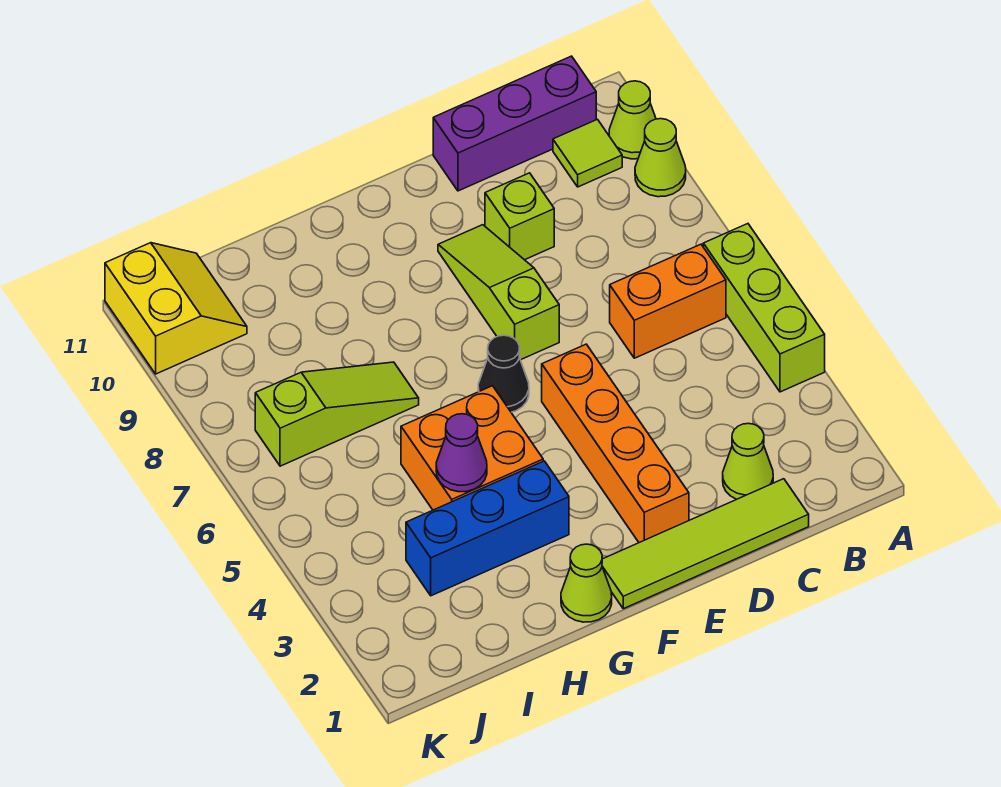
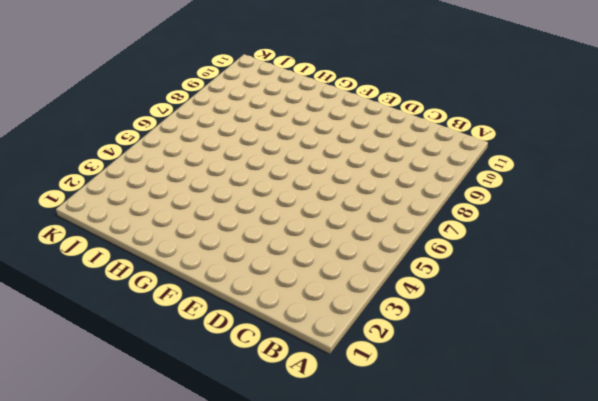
none -> lime brick A4:A6 level 1
none -> lime cone A9 level 1
none -> lime cone A10 level 1

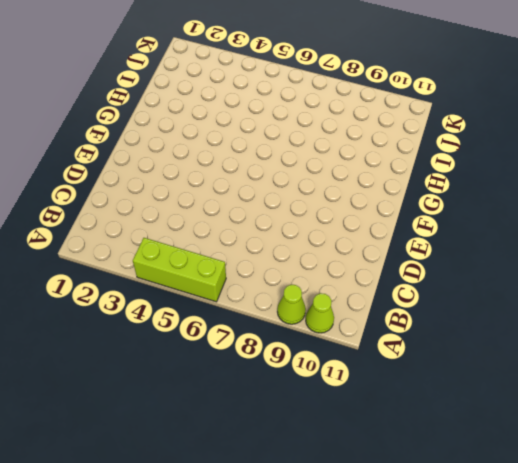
none -> orange brick B6:C6 level 1
none -> lime tile B10 level 1
none -> purple brick B11:D11 level 1

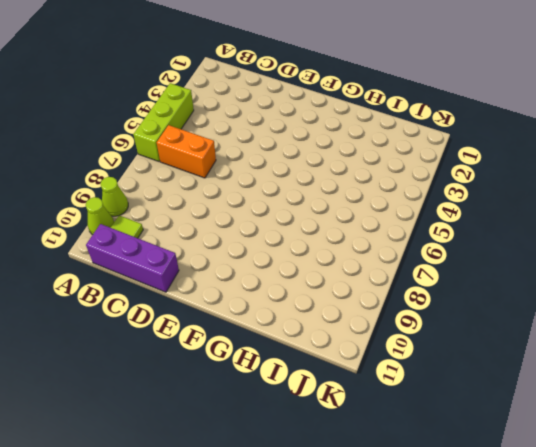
none -> lime tile C1:F1 level 1
none -> lime cone C2 level 1
none -> lime brick D9 level 1

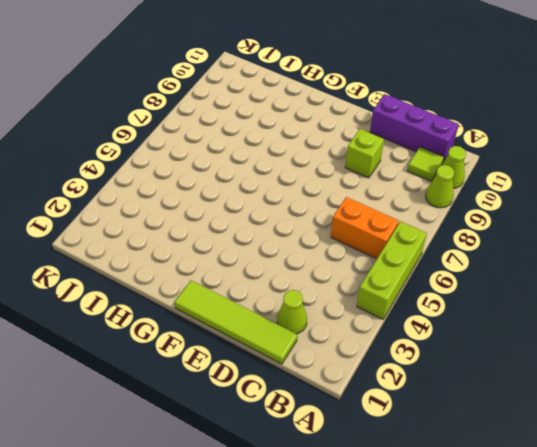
none -> orange brick E2:E5 level 1
none -> lime slope E7:E9 level 1 top 7
none -> black cone F6 level 1

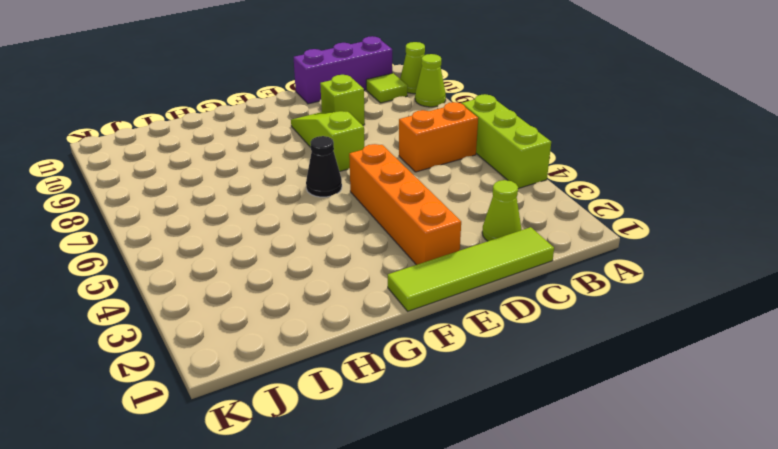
none -> lime cone G1 level 1
none -> blue brick G3:I3 level 1
none -> orange brick G4:H5 level 1

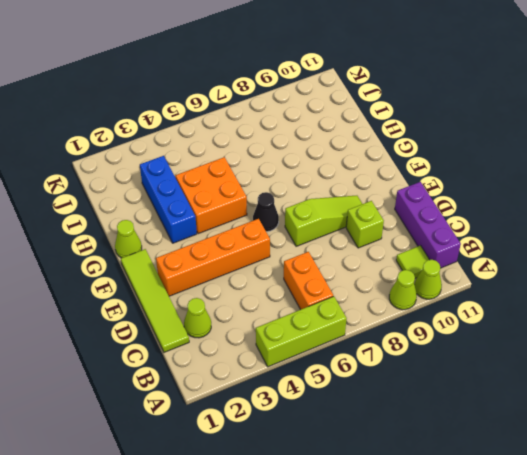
none -> lime slope H7:J7 level 1 top J
none -> yellow slope J10:K11 level 1 top K
none -> purple cone H4 level 2

